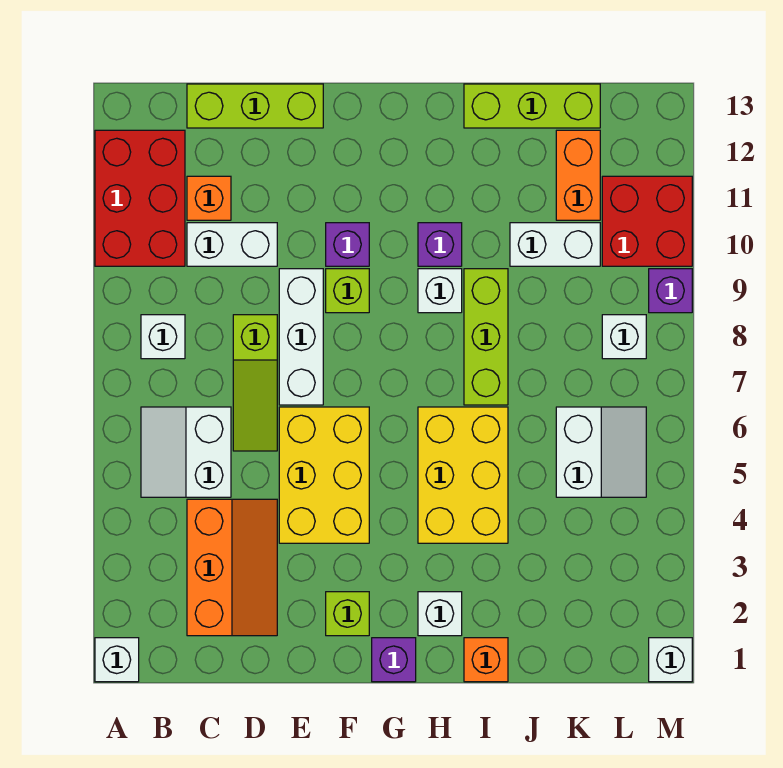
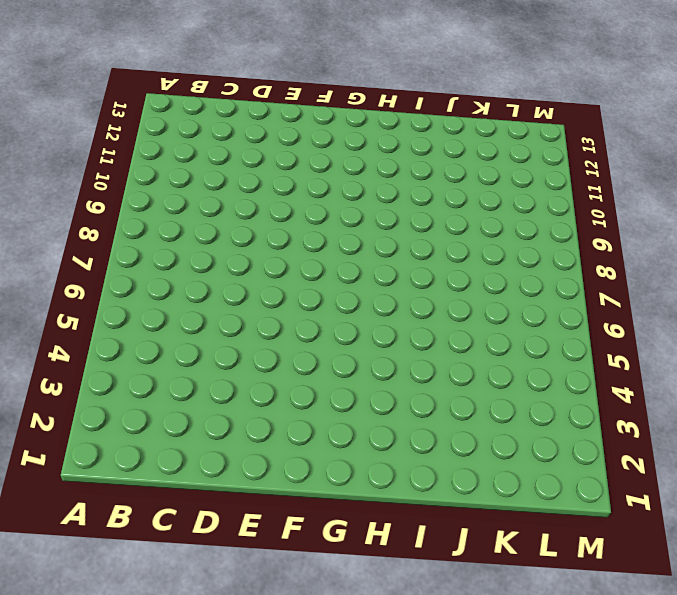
none -> white brick A1 level 1
none -> red brick A10:B12 level 1
none -> white slope B5:C6 level 1 top C

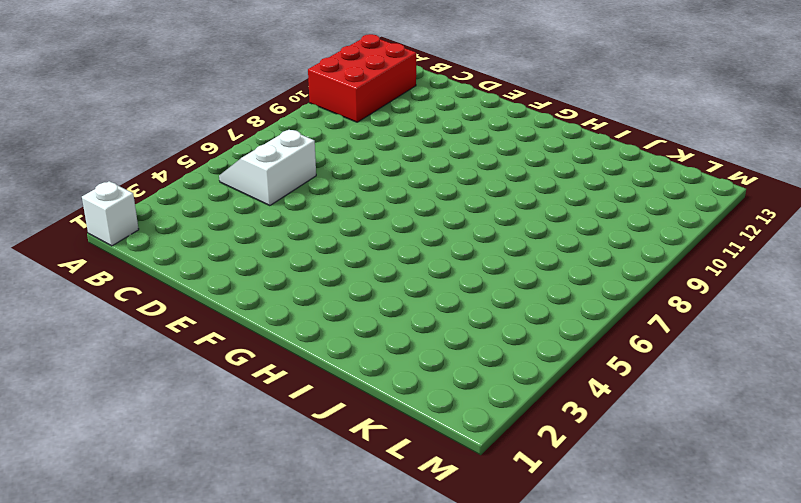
none -> white brick B8 level 1
none -> orange slope C2:D4 level 1 top C
none -> white brick C10:D10 level 1

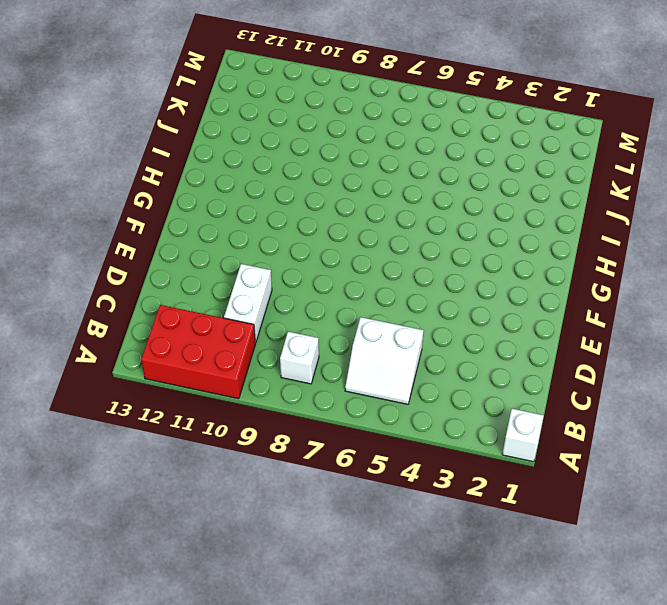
none -> orange slope C2:D4 level 1 top C
none -> orange brick C11 level 1
none -> lime brick C13:E13 level 1

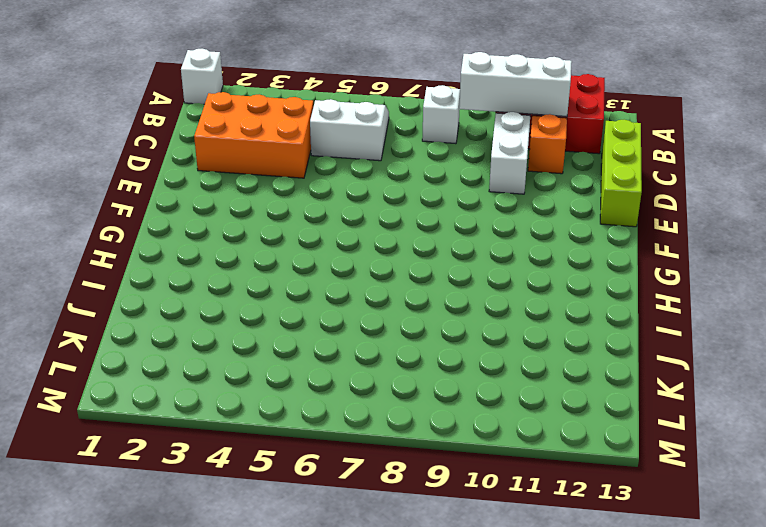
white brick B9:B11 level 2 -> white brick E7:E9 level 1
orange brick C2:D4 level 1 -> orange slope C2:D4 level 1 top C
none -> lime slope D6:D8 level 1 top 8
none -> yellow brick E4:F6 level 1
none -> lime brick F2 level 1

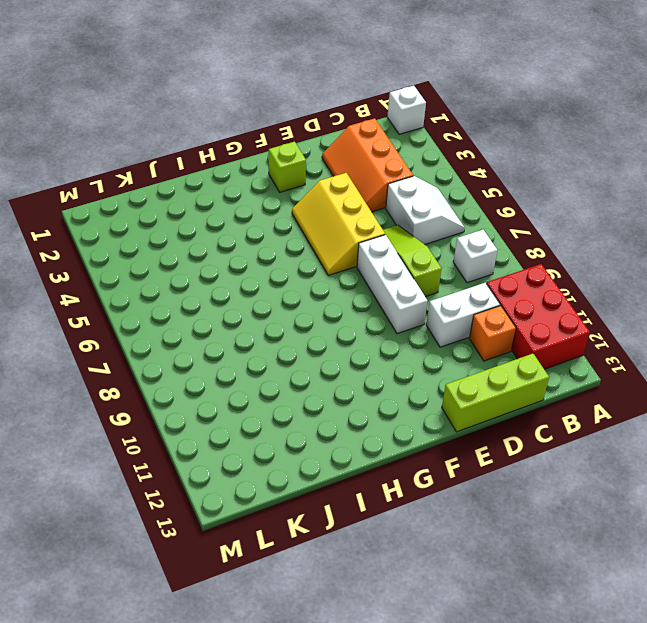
yellow slope E4:F6 level 1 top E -> yellow brick E4:F6 level 1
none -> lime brick F9 level 1
none -> purple brick F10 level 1
none -> purple brick G1 level 1

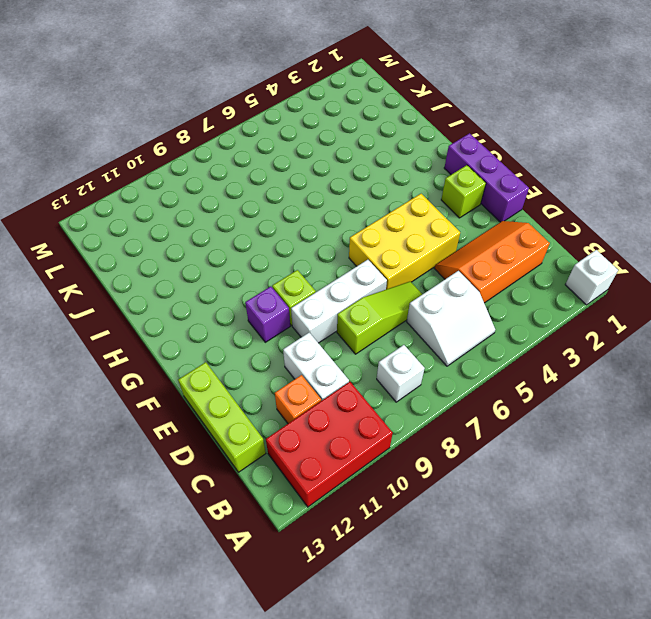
purple brick E1:G1 level 1 -> purple brick G1 level 1
none -> white brick H2 level 1
none -> yellow brick H4:I6 level 1
none -> white brick H9 level 1

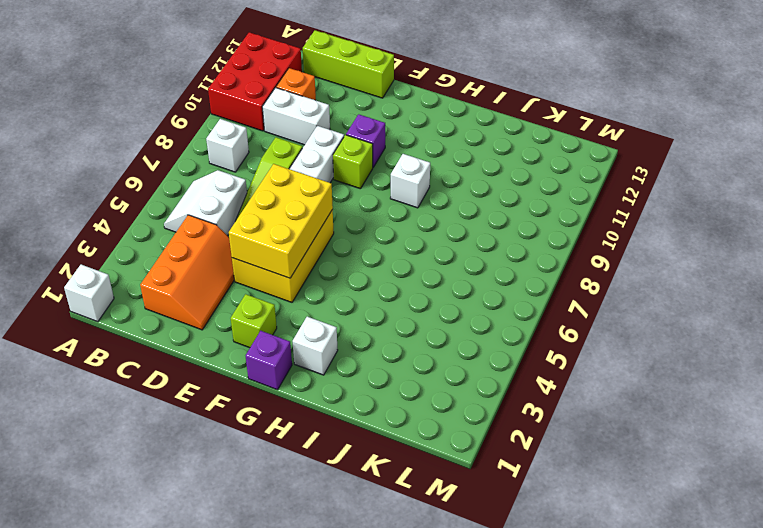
yellow brick E4:F6 level 2 -> yellow brick H4:I6 level 1
none -> purple brick H10 level 1
none -> orange brick I1 level 1
none -> lime brick I7:I9 level 1

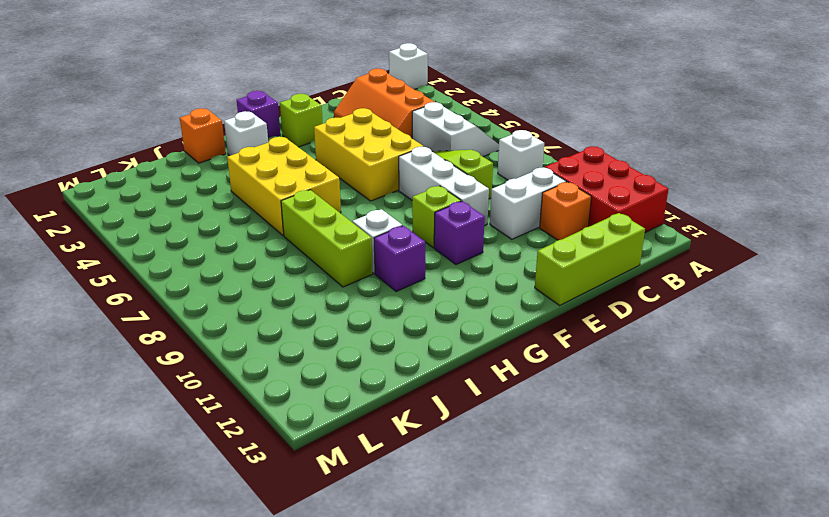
none -> lime brick I13:K13 level 1
none -> white brick J10:K10 level 1
none -> white slope K5:L6 level 1 top K

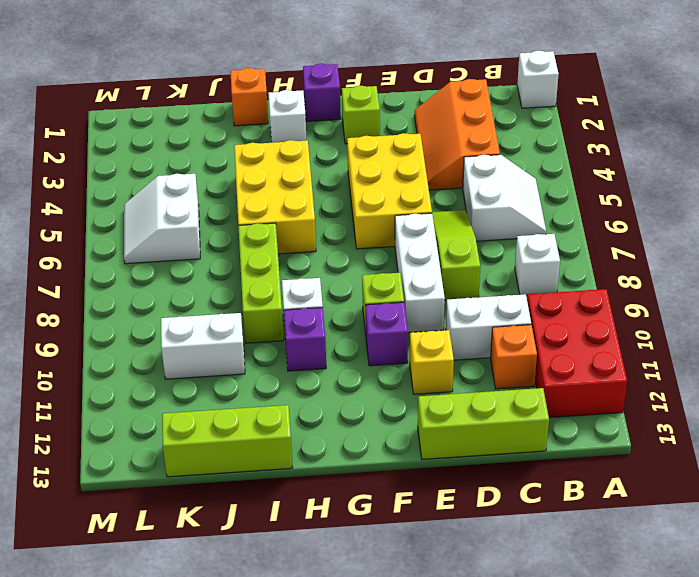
yellow brick E11 level 1 -> none
none -> orange brick K11:K12 level 1
none -> white brick L8 level 1
none -> red brick L10:M11 level 1

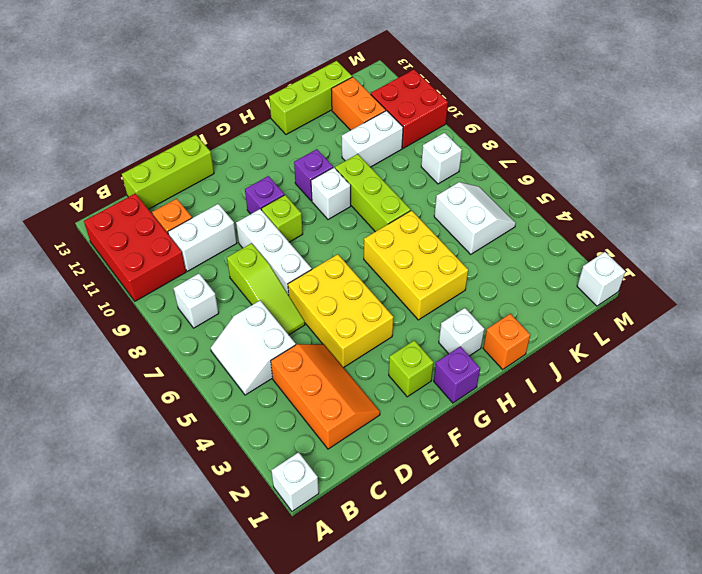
none -> purple brick M9 level 1

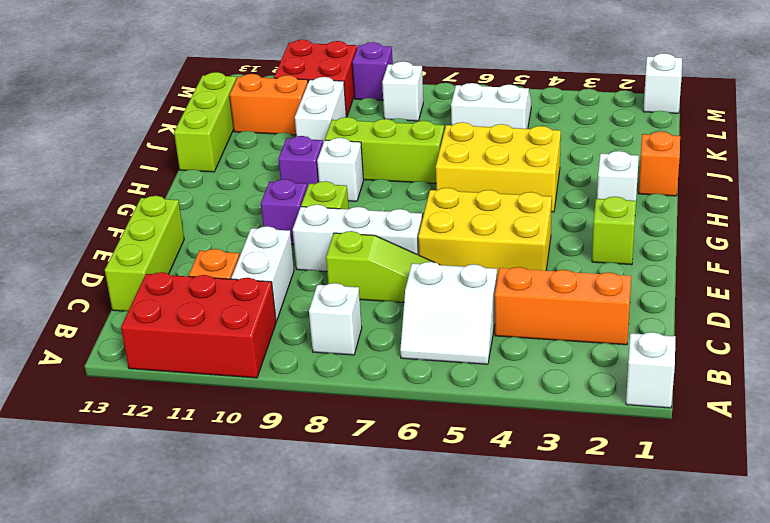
none -> purple brick G1 level 1

